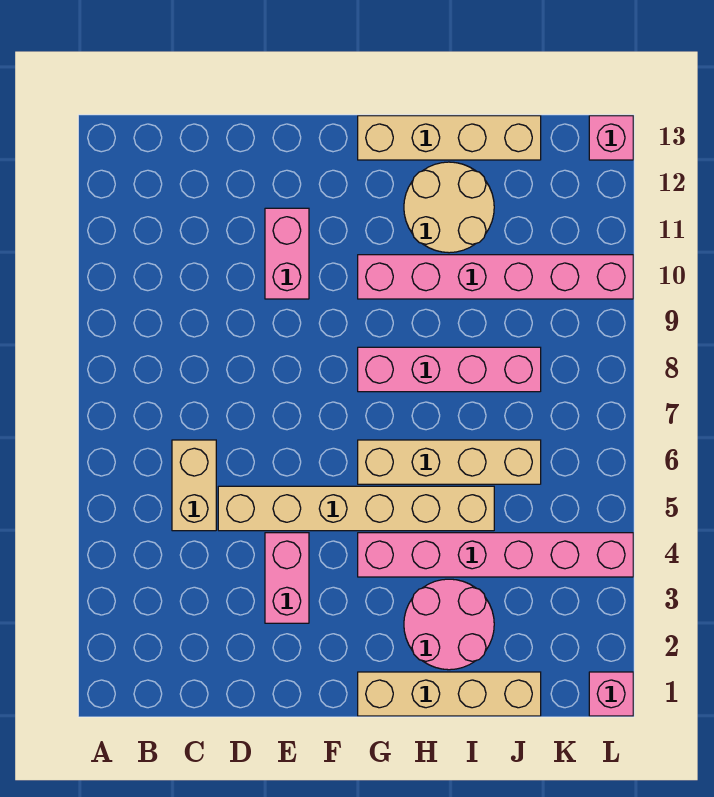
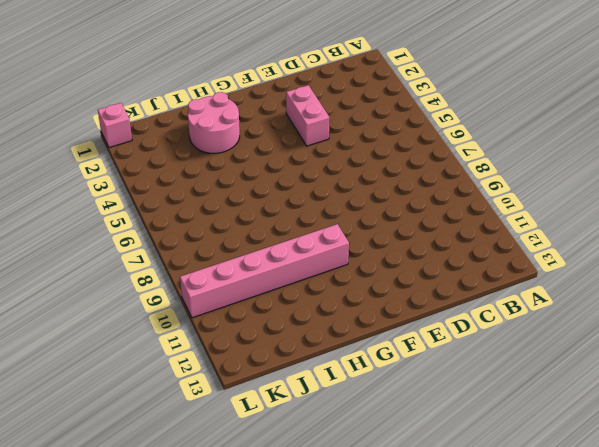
none -> tan brick C5:C6 level 1
none -> tan brick D5:I5 level 1
none -> pink brick E10:E11 level 1

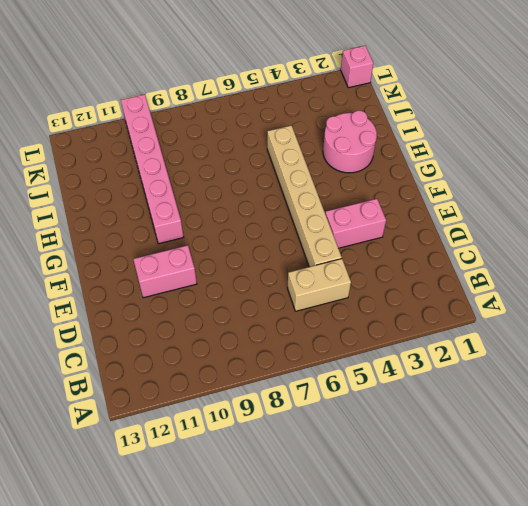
none -> tan brick G1:J1 level 1
none -> pink brick G4:L4 level 1
none -> tan brick G6:J6 level 1

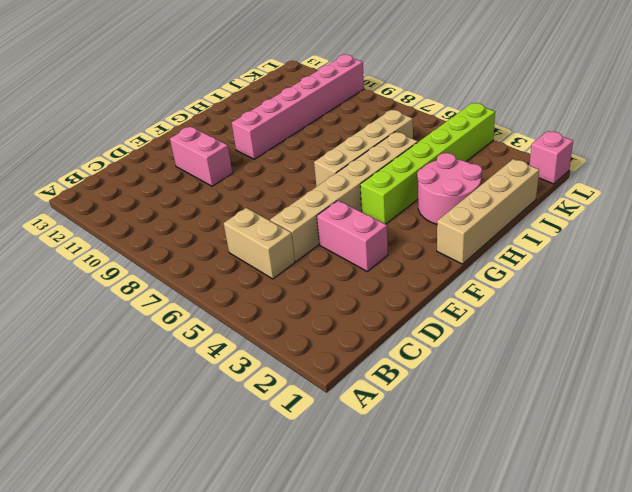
lime brick G4:L4 level 1 -> pink brick G4:L4 level 1
none -> pink brick G8:J8 level 1
none -> tan brick G13:J13 level 1
none -> tan round brick H11:I12 level 1

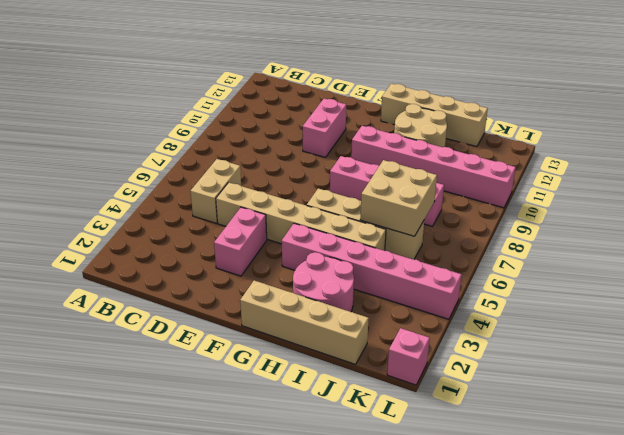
tan brick I6:J7 level 2 -> none
none -> pink brick L13 level 1

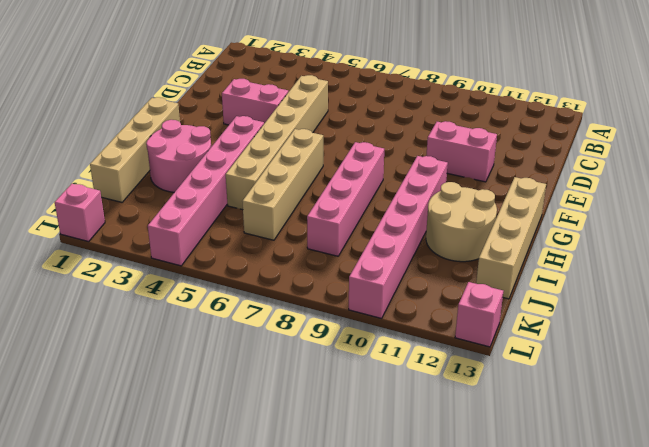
none -> tan brick C5:C6 level 1

